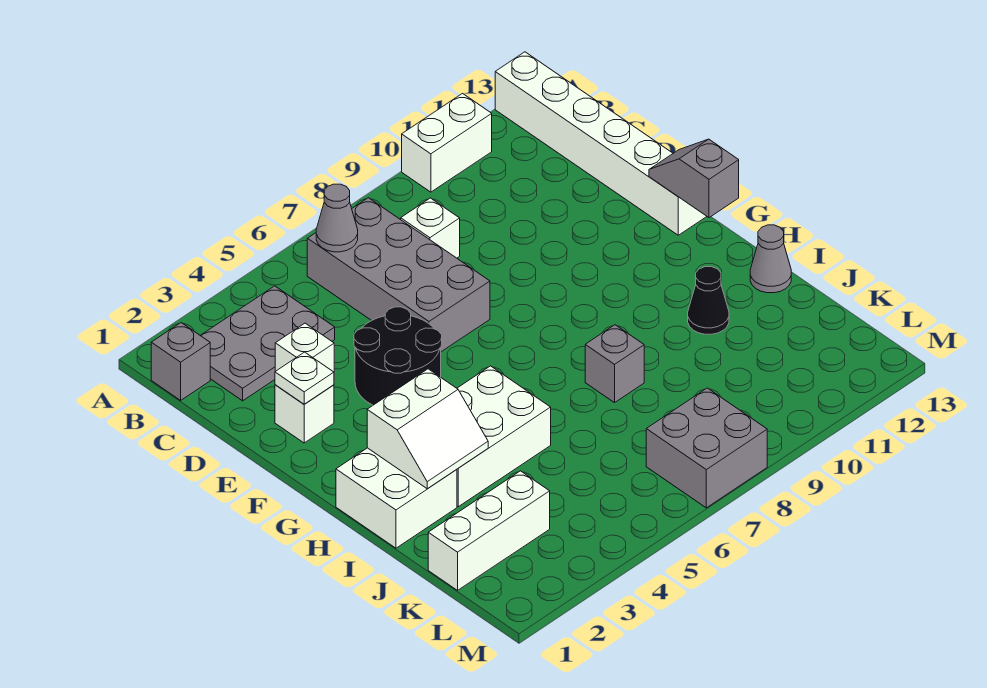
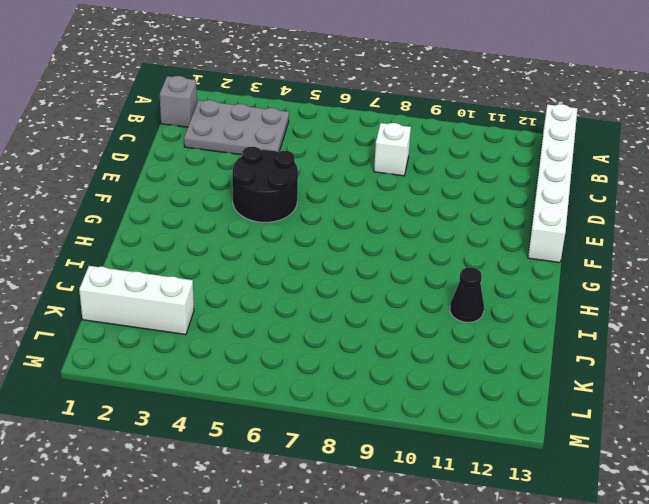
none -> white brick A10:A11 level 1
none -> grey brick B6:E7 level 1
none -> white brick D3 level 1

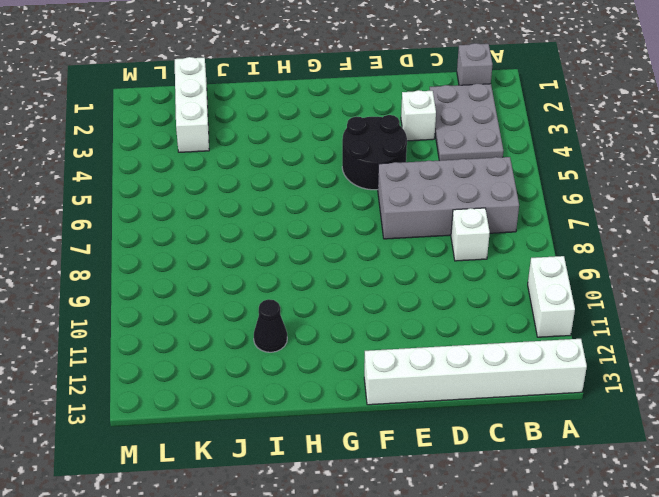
none -> white brick E2 level 1
none -> white brick H1:I2 level 1
none -> white brick H3:I5 level 1

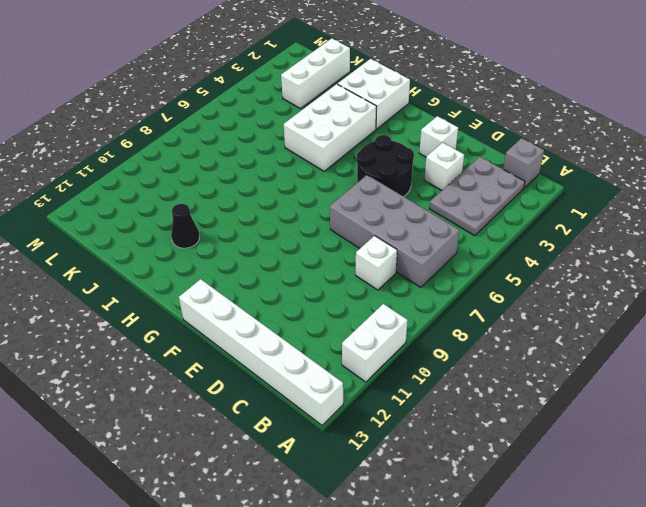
none -> grey brick I8 level 1
none -> grey cone I13 level 1
none -> grey brick L7:M8 level 1

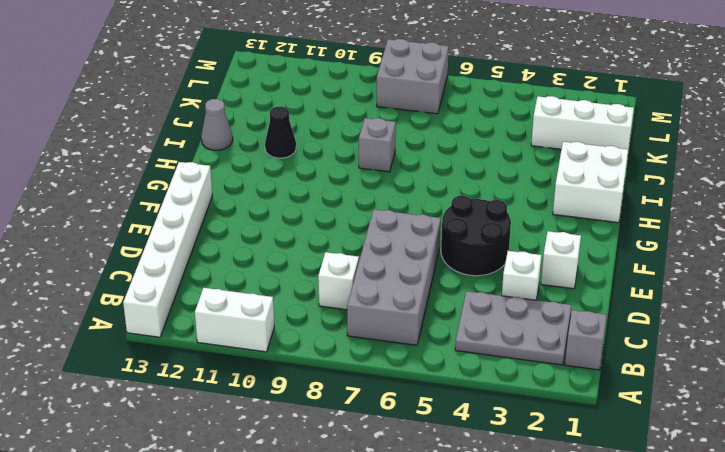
none -> white brick H3:I5 level 1
none -> grey cone B6 level 2
none -> white plate E2 level 2

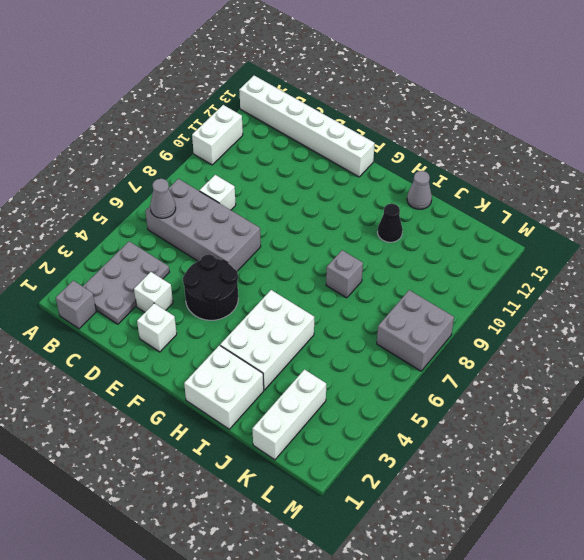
none -> white plate E2 level 2
none -> grey slope F13:G13 level 2 top G
none -> white slope H2:I3 level 2 top H

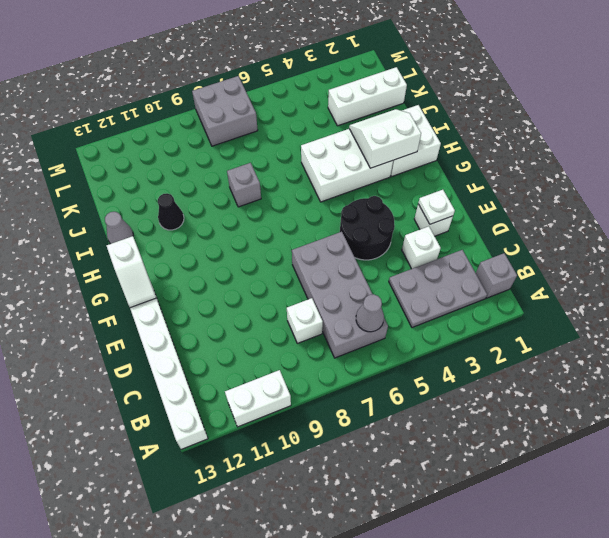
white slope F13:G13 level 2 top G -> grey slope F13:G13 level 2 top G

